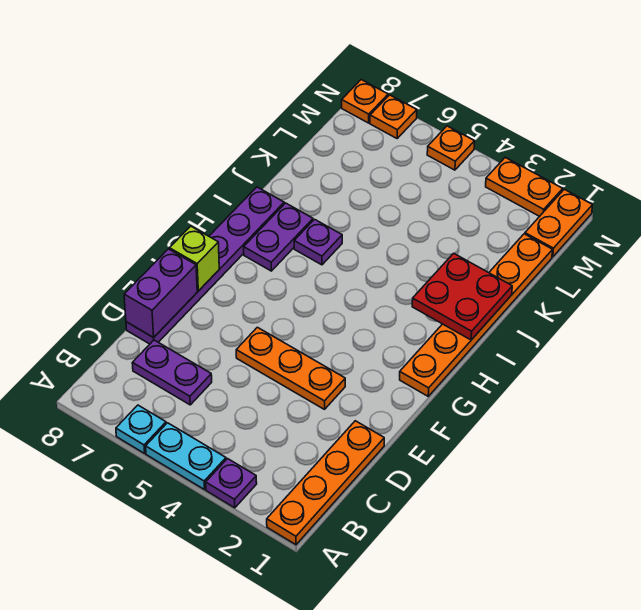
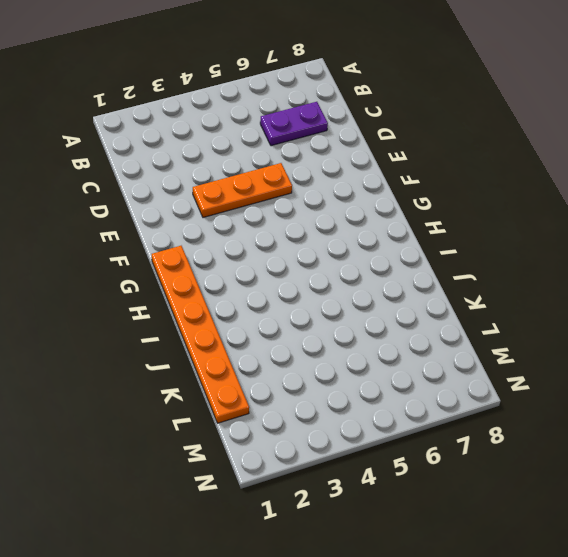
none -> orange plate A1:D1 level 1
none -> purple plate A3 level 1
none -> cyan plate A4:A5 level 1

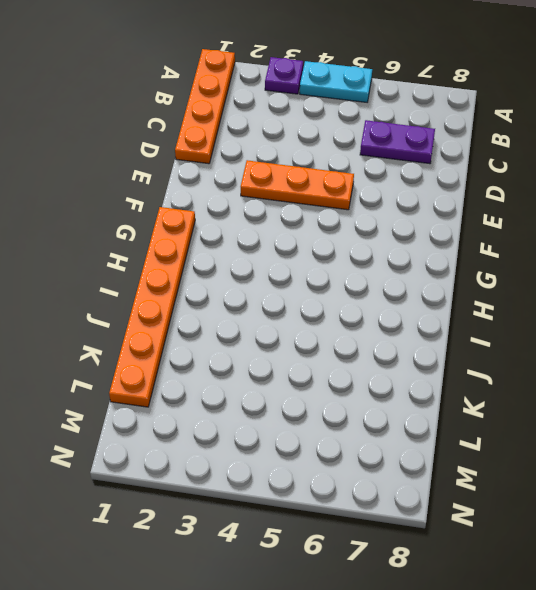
none -> cyan plate A6 level 1
none -> purple plate D8:I8 level 1
none -> purple plate H7:I7 level 1

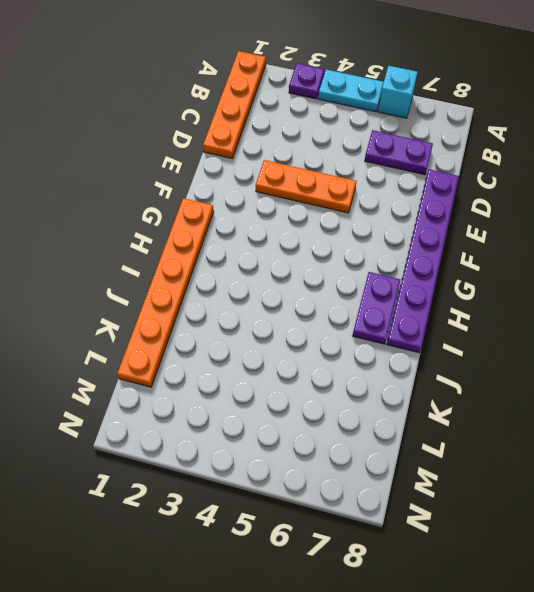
cyan brick A6 level 1 -> cyan plate A6 level 1
none -> purple plate I6 level 1
none -> orange plate M1:N1 level 1
none -> orange plate N2:N3 level 1

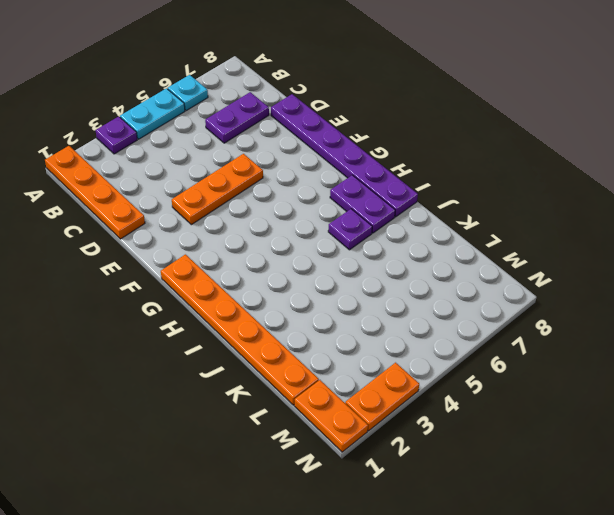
none -> orange plate N5 level 1
none -> orange plate N7 level 1
none -> orange plate N8 level 1

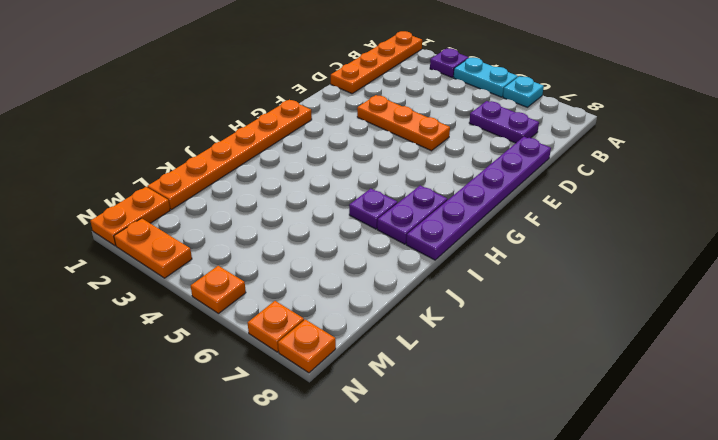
none -> purple brick D8:E8 level 2
none -> lime brick F8 level 2
none -> red plate I1:J2 level 2

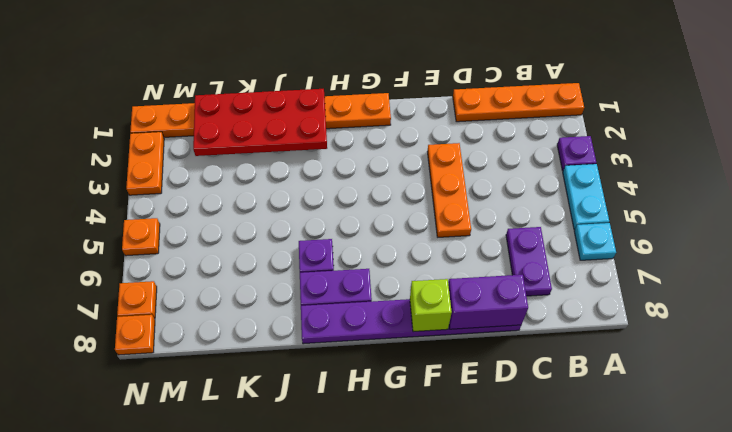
red plate I1:L2 level 2 -> red plate I1:J2 level 2

